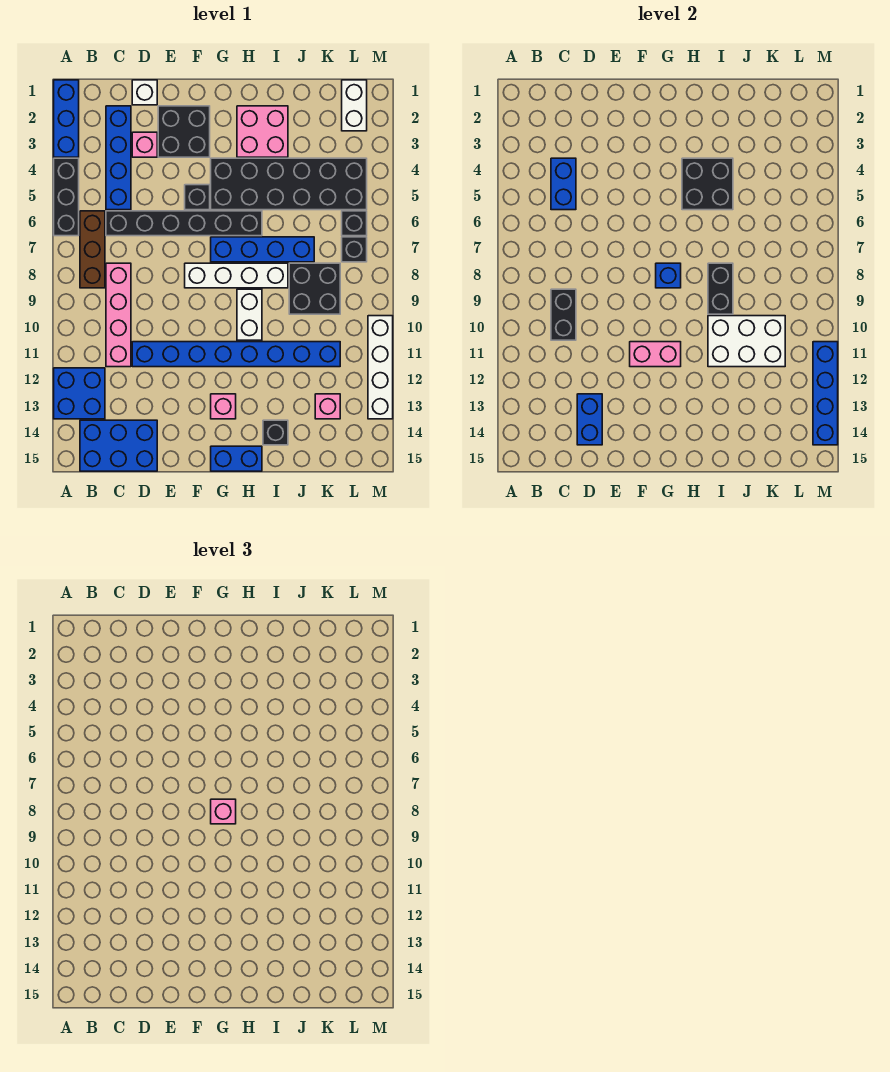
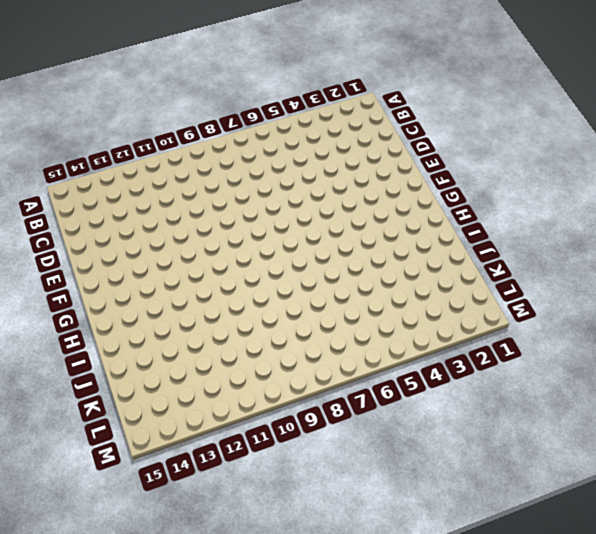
none -> blue brick A1:A3 level 1
none -> black brick A4:A6 level 1
none -> blue brick A12:B13 level 1
none -> brown brick B6:B8 level 1

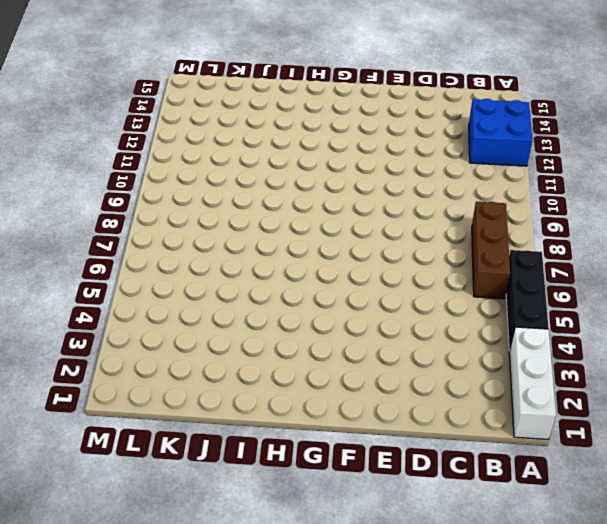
white brick A1:A3 level 1 -> blue brick A1:A3 level 1
none -> blue brick B14:D15 level 1
none -> blue brick C2:C5 level 1
none -> black brick C6:H6 level 1
none -> pink brick C8:C11 level 1

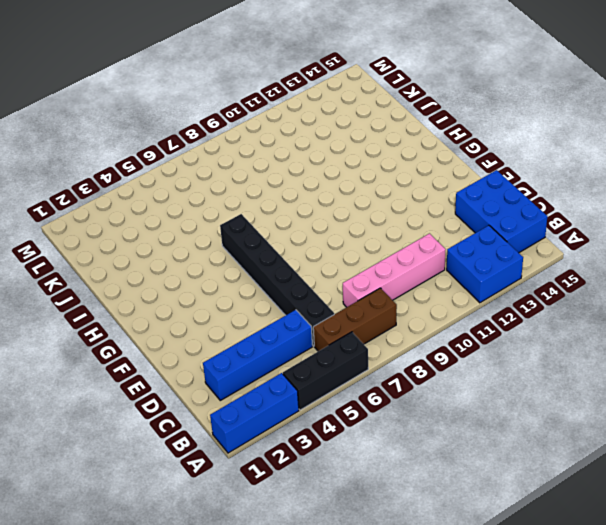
none -> white brick D1 level 1
none -> pink brick D3 level 1
none -> blue brick D11:K11 level 1
none -> black brick E2:F3 level 1

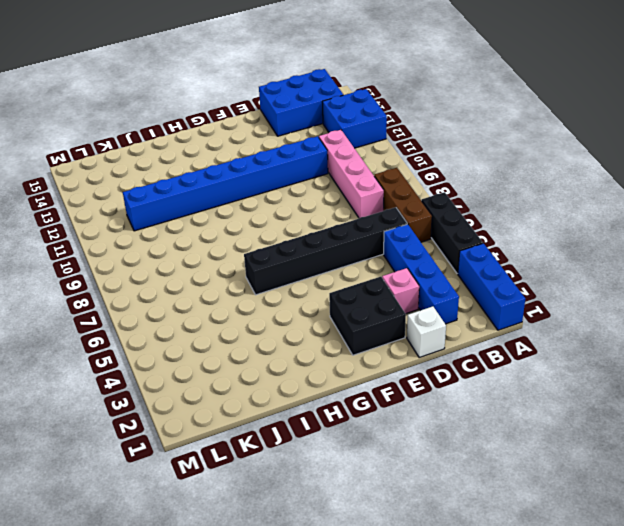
none -> black brick F5 level 1
none -> white brick F8:I8 level 1
none -> black brick G4:L5 level 1
none -> blue brick G7:J7 level 1

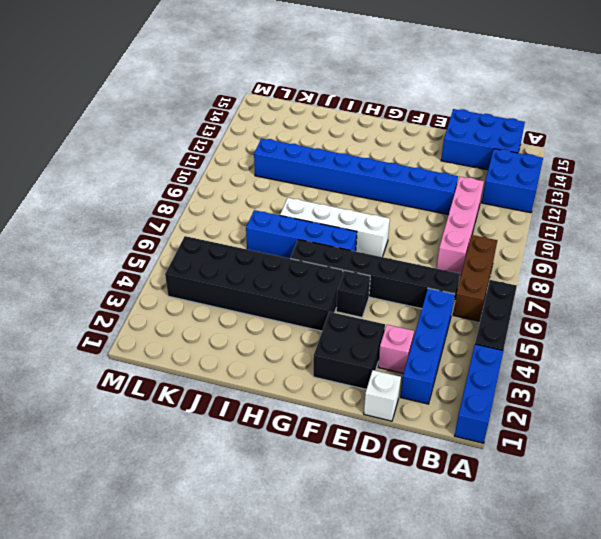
none -> pink brick G13 level 1
none -> blue brick G15:H15 level 1
none -> pink brick H2:I3 level 1
none -> white brick H9:H10 level 1

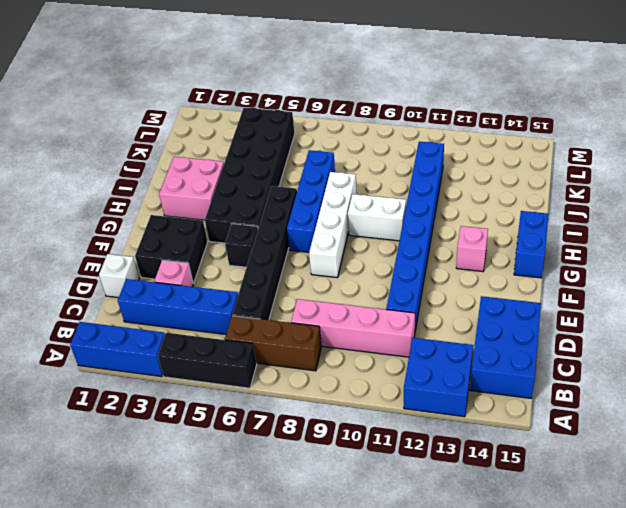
none -> black brick I14 level 1
none -> black brick J8:K9 level 1
none -> pink brick K13 level 1
none -> white brick L1:L2 level 1

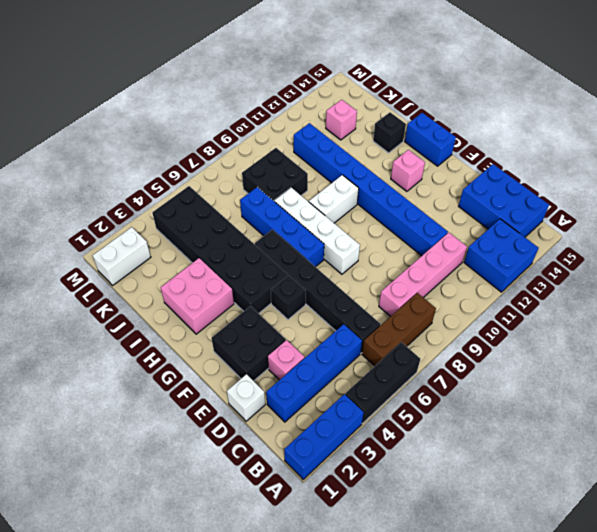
none -> black brick L6 level 1
none -> black brick L7 level 1
none -> white brick M10:M13 level 1
none -> blue brick C4:C5 level 2

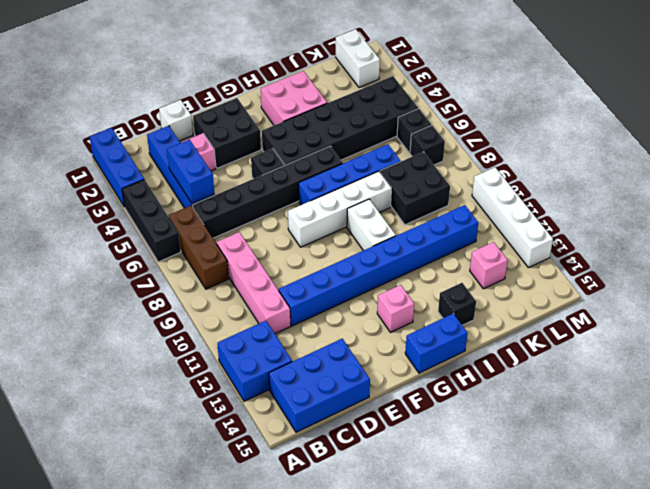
none -> black brick C9:C10 level 2
none -> blue brick D13:D14 level 2
none -> pink brick F11:G11 level 2
none -> blue brick G8 level 2

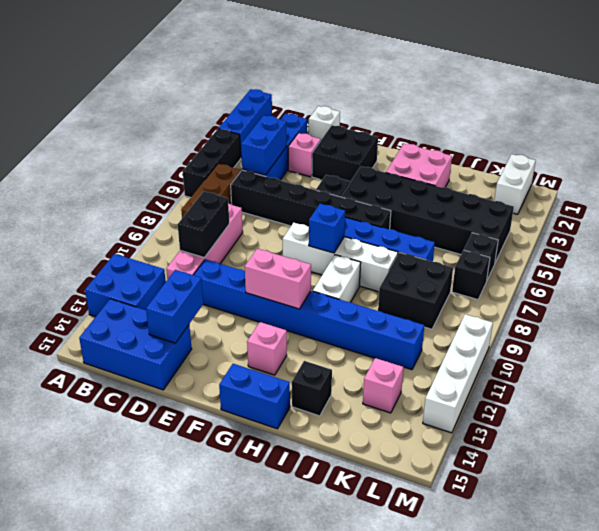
none -> black brick H4:I5 level 2
none -> black brick I8:I9 level 2
none -> white brick I10:K11 level 2
none -> blue brick M11:M14 level 2

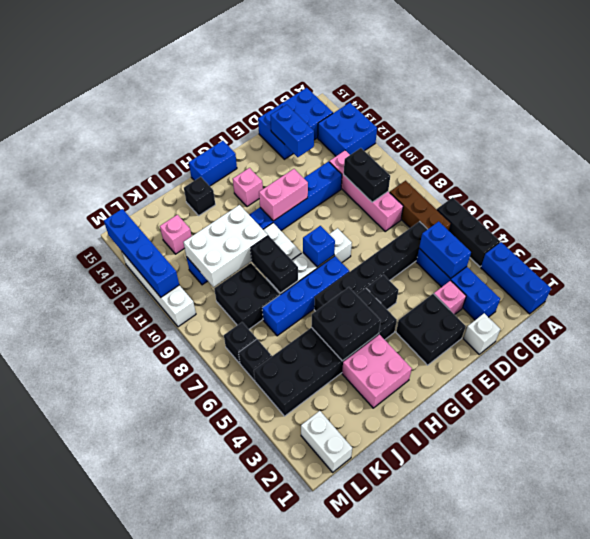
none -> pink brick G8 level 3

